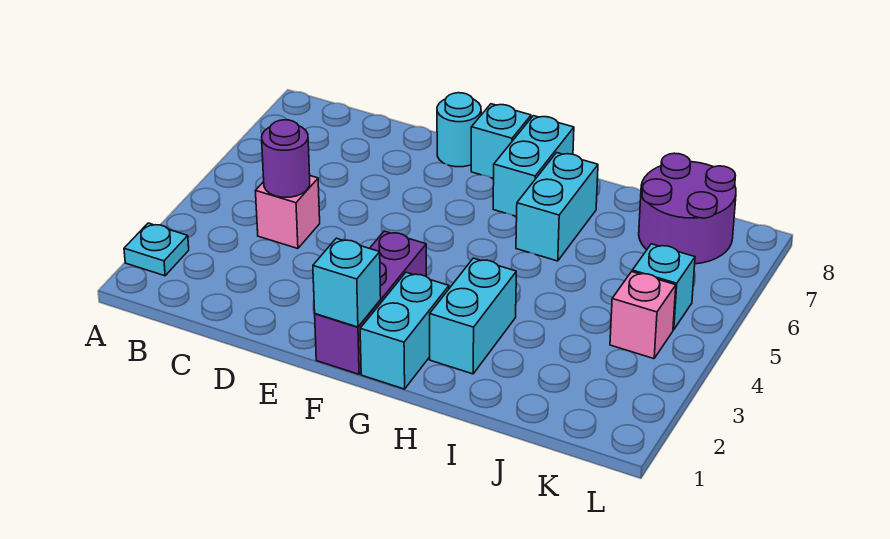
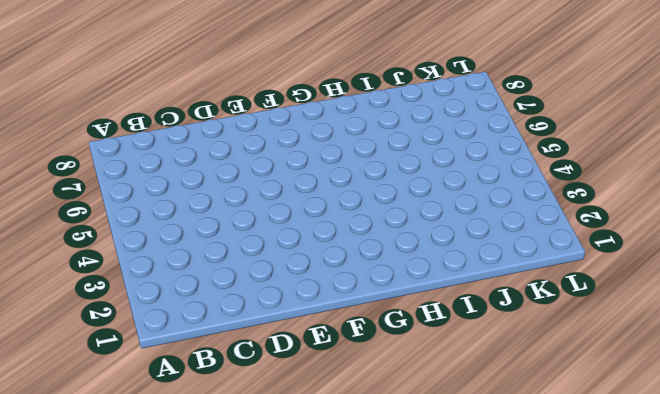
none -> cyan plate A2 level 1
none -> pink brick C4 level 1
none -> cyan round brick E8 level 1

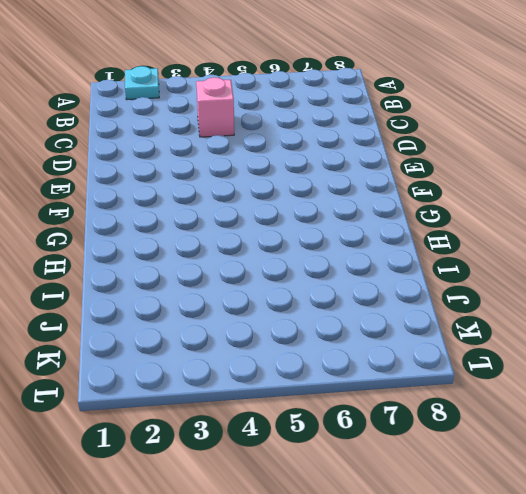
none -> cyan round brick E8 level 1
none -> purple brick F1:F3 level 1
none -> cyan brick F8 level 1

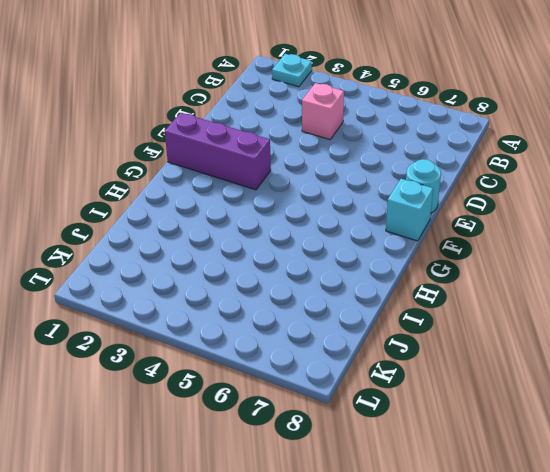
none -> cyan brick G1:G2 level 1
none -> cyan brick G7:G8 level 1
none -> cyan brick H2:H3 level 1

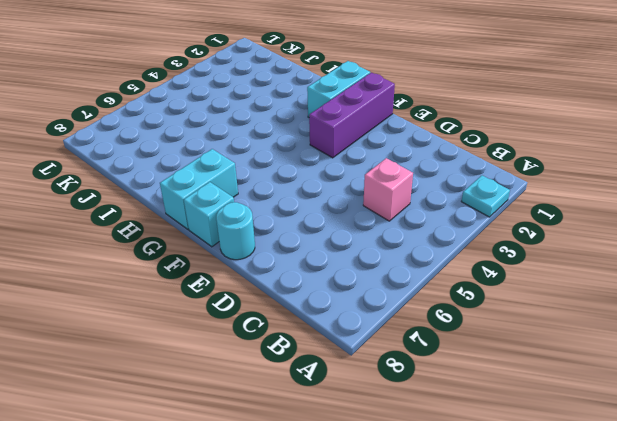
none -> cyan brick H2:H3 level 1
none -> cyan brick H6:H7 level 1
none -> purple round brick J7:K8 level 1

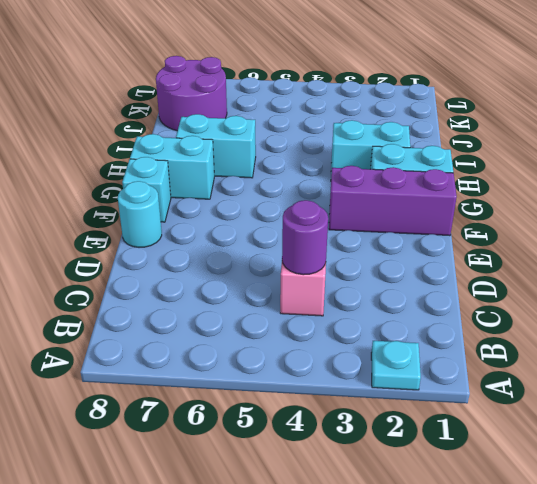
none -> pink brick K4 level 1
none -> cyan brick K5 level 1
none -> cyan brick F1 level 2

